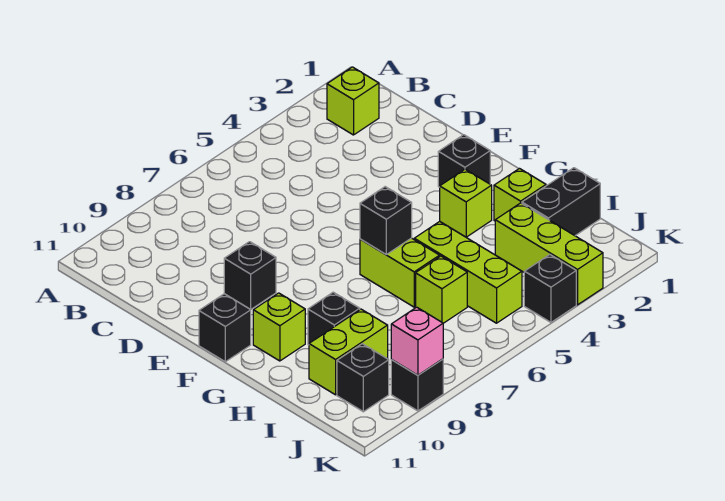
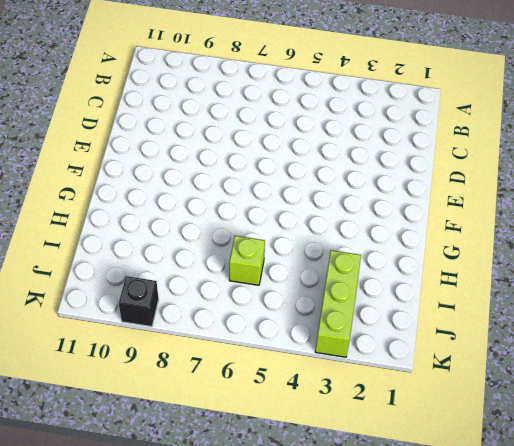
none -> lime brick B2 level 1
none -> black brick E9 level 1
none -> black brick F2 level 1

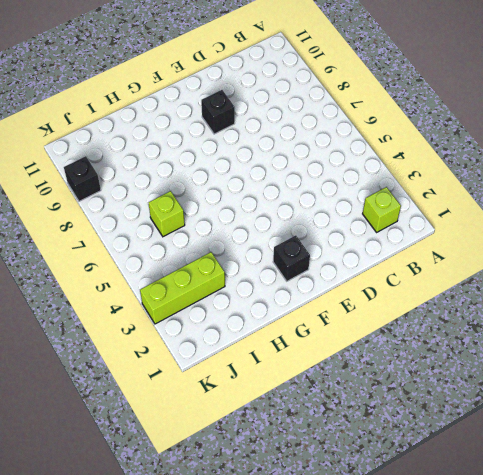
none -> black brick F11 level 1
none -> lime brick G3 level 1
none -> lime brick G6:H6 level 1

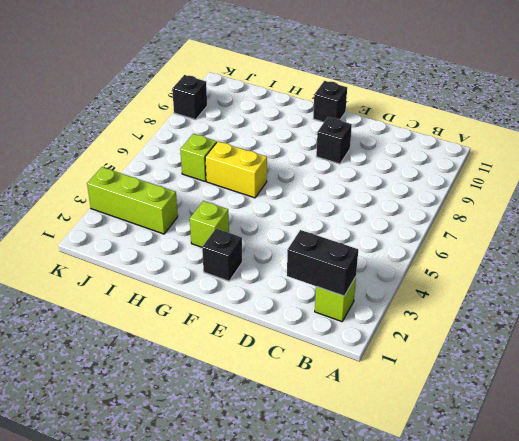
black brick B2:C2 level 2 -> black brick I1:I2 level 1
yellow brick G6:H6 level 1 -> lime brick G6:H6 level 1
none -> lime brick G10 level 1
none -> lime brick H2 level 1
none -> lime brick H5:J5 level 1

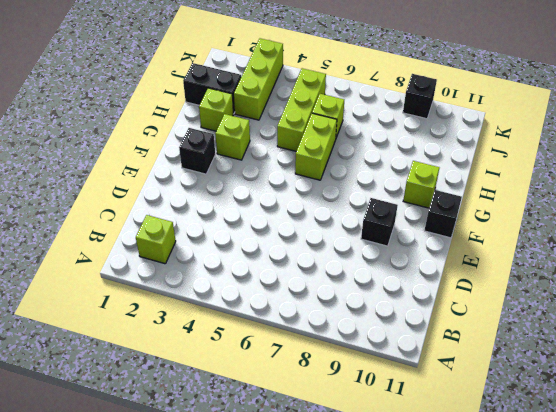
none -> black brick H9 level 1
none -> lime brick I9:I10 level 1
none -> black brick J10 level 1

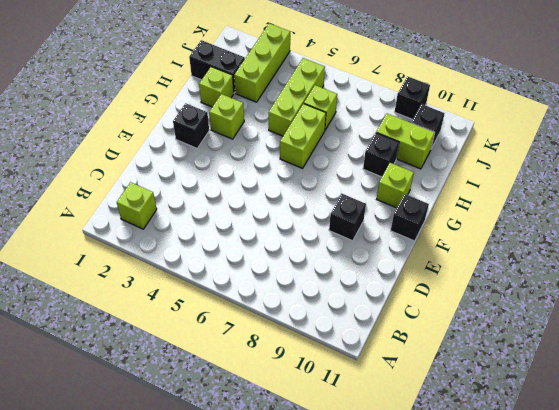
none -> black brick K4 level 1
none -> black brick G6 level 2
none -> pink brick K9 level 2

